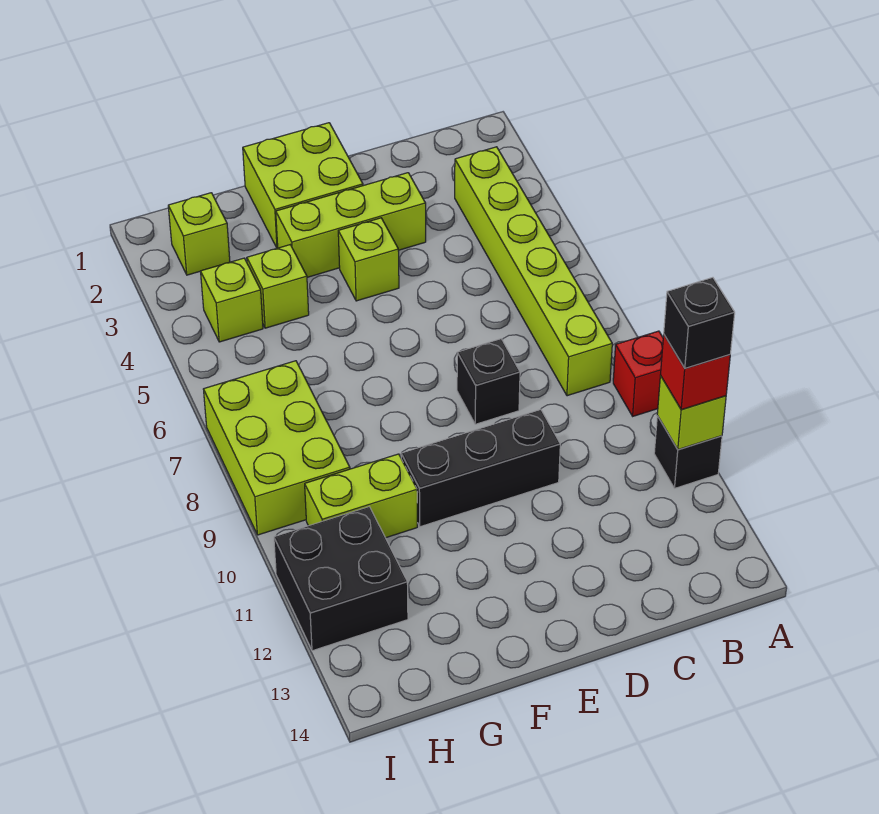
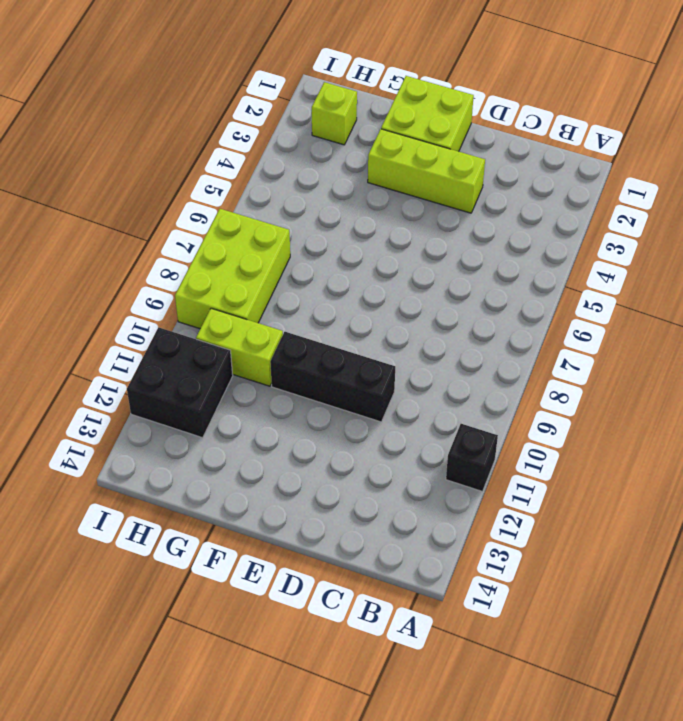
none -> red brick A9 level 1
none -> lime brick B3:B8 level 1
none -> black brick D8 level 1

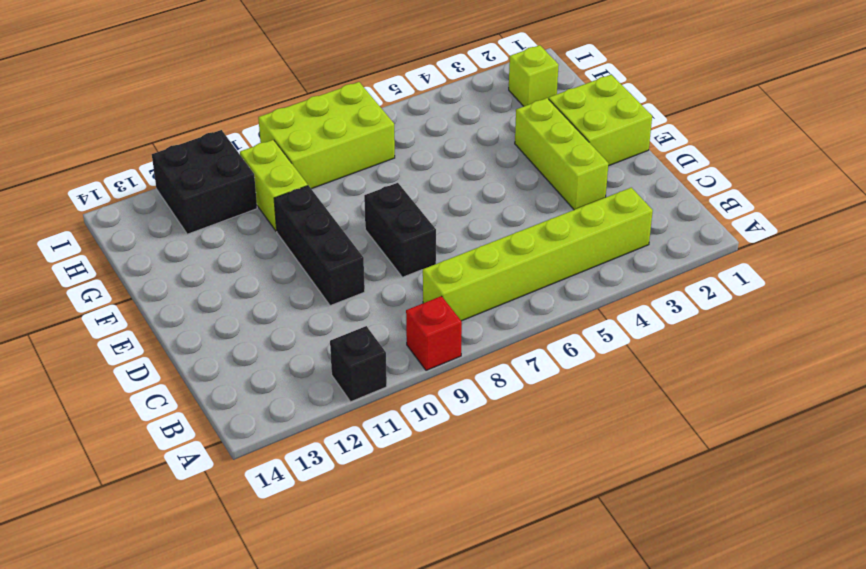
black brick D8:E8 level 1 -> black brick D8 level 1
none -> lime brick E4 level 1
none -> lime brick G4 level 1
none -> lime brick H4 level 1

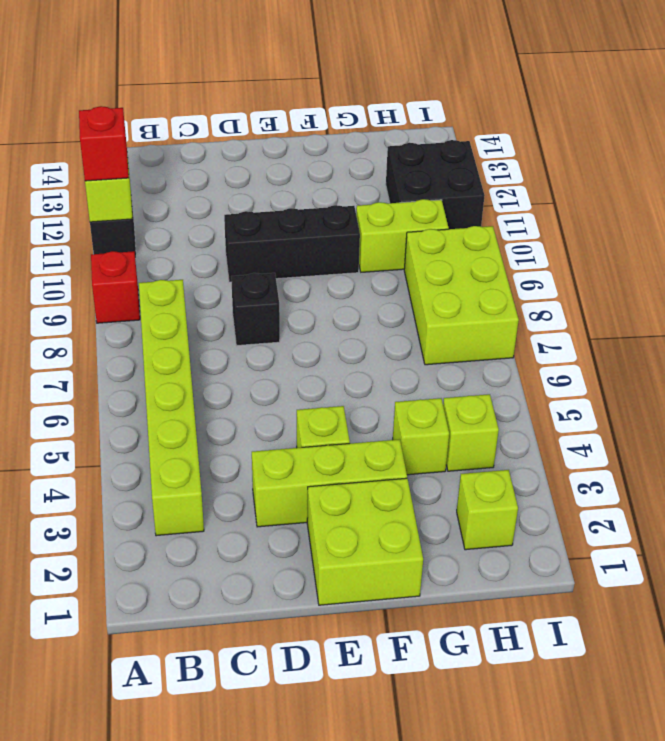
none -> black brick A11 level 4

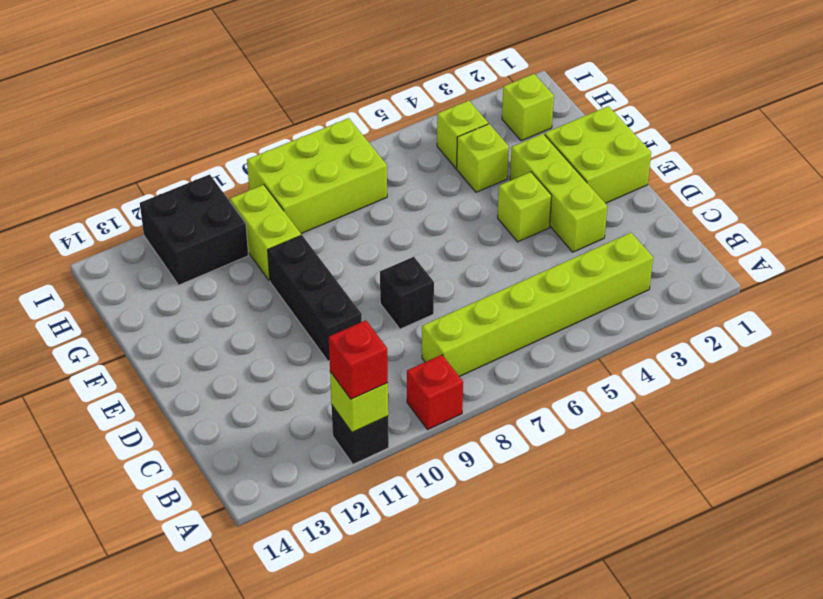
none -> black brick A11 level 4

